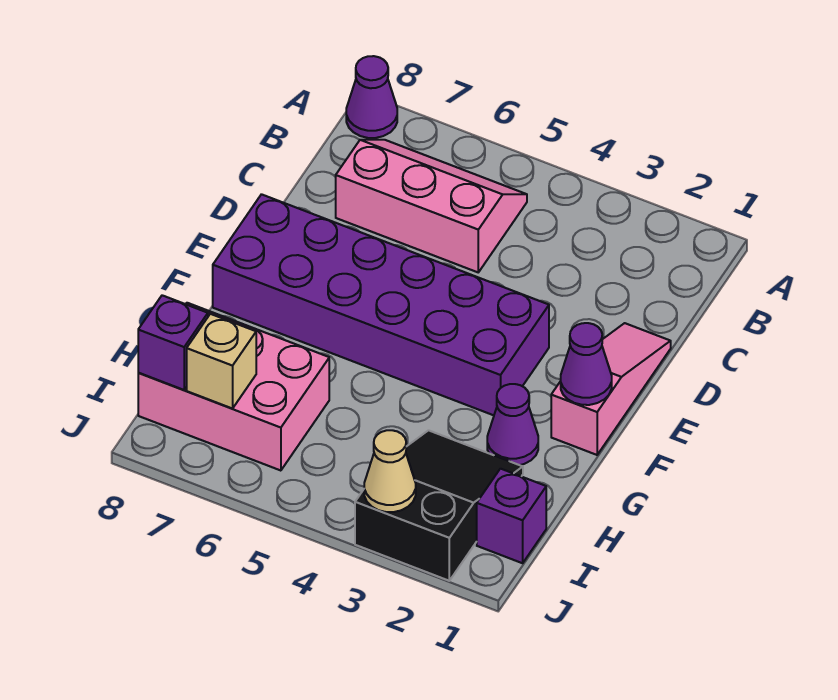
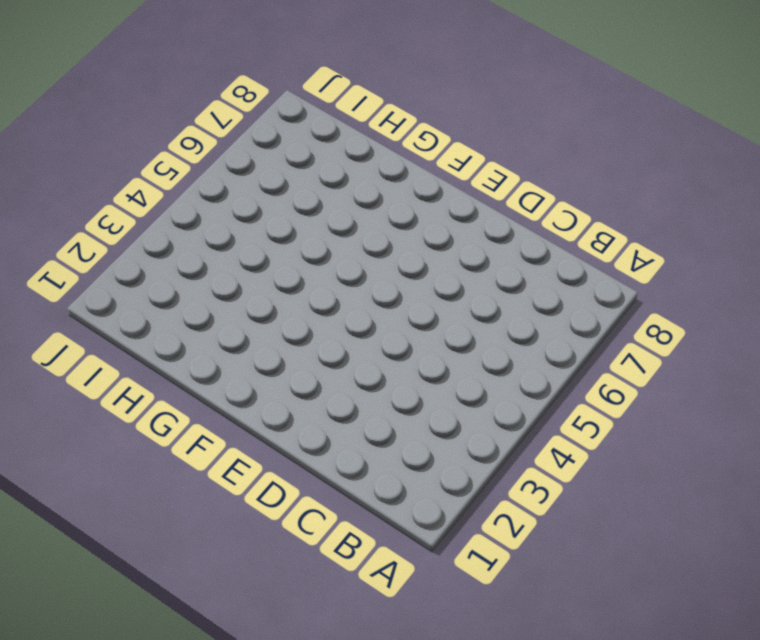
none -> purple cone A8 level 1
none -> pink slope B5:C7 level 1 top C
none -> pink slope D1:F1 level 1 top F

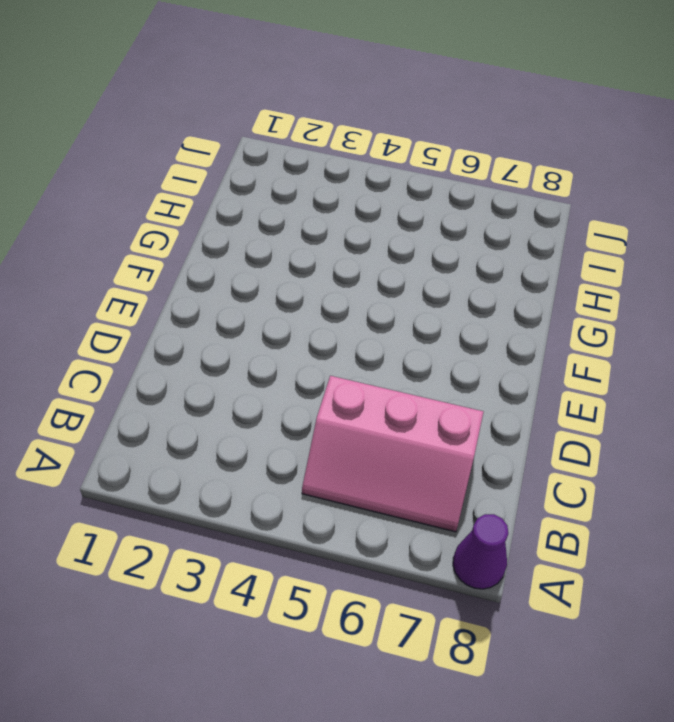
none -> pink slope D1:F1 level 1 top F
none -> purple brick E3:F8 level 1
none -> purple cone G2 level 1

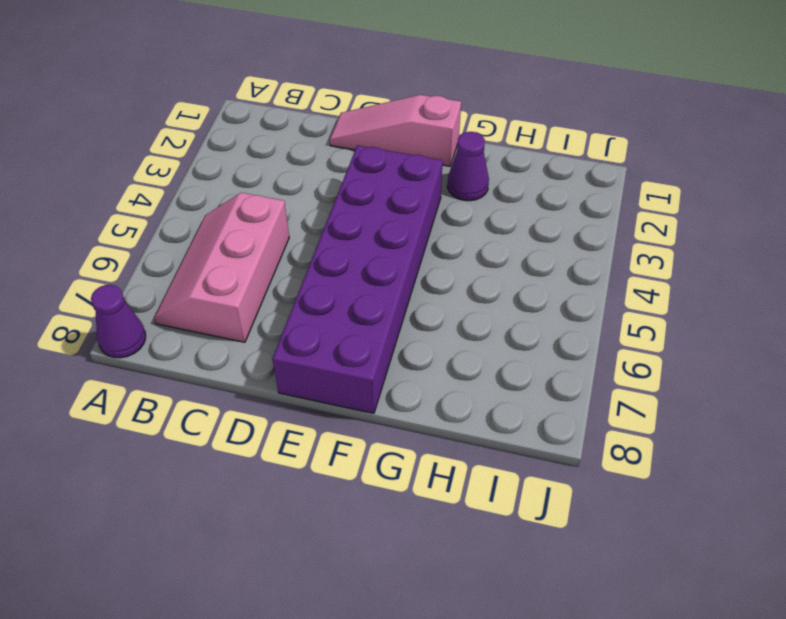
none -> black slope H2:J3 level 1 top J
none -> pink brick H6:I8 level 1
none -> purple brick I1 level 1

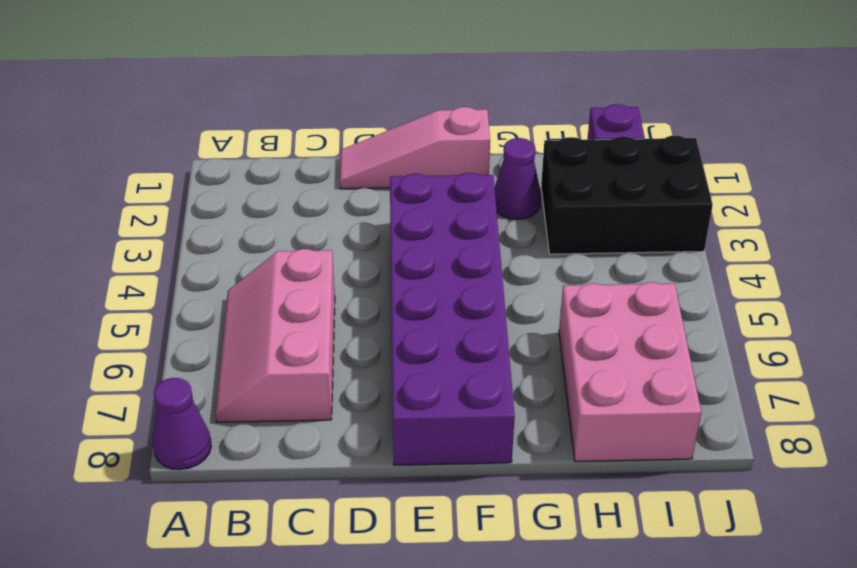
black brick H2:J3 level 1 -> black slope H2:J3 level 1 top J
none -> purple cone F1 level 2
none -> tan brick I7 level 2
none -> purple brick I8 level 2

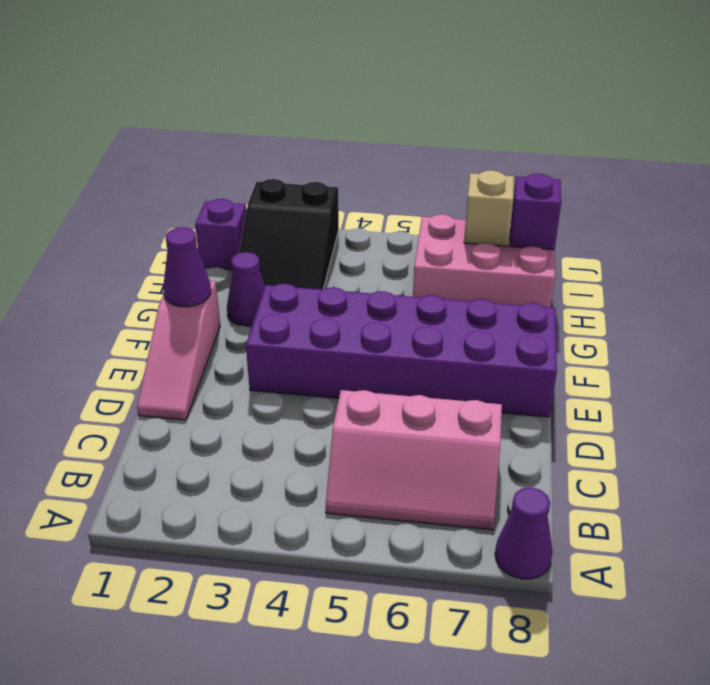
none -> tan cone J3 level 2

